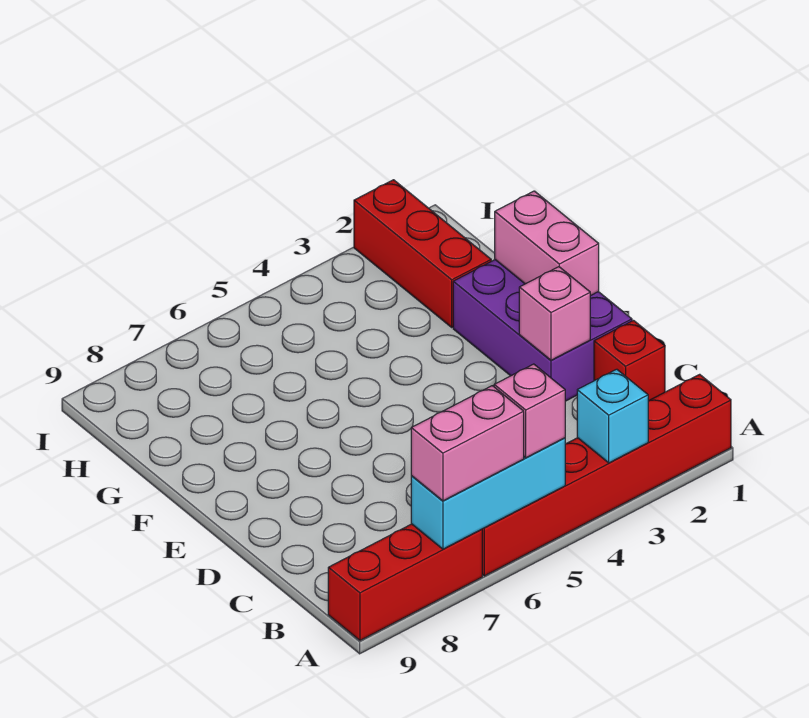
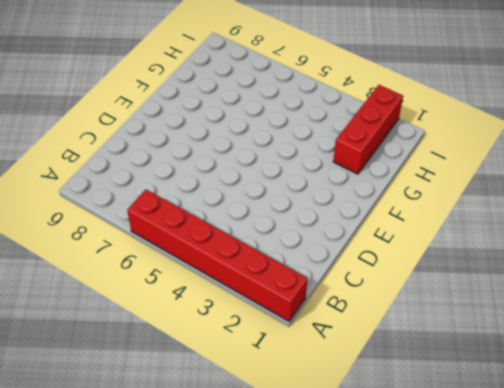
none -> red brick A7:A9 level 1
none -> red brick C1 level 1

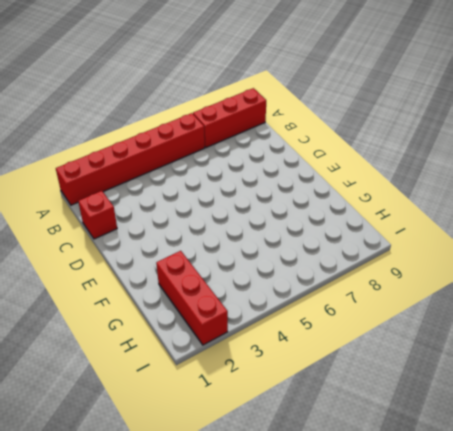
none -> purple brick D1:F2 level 1
none -> cyan brick A3 level 2

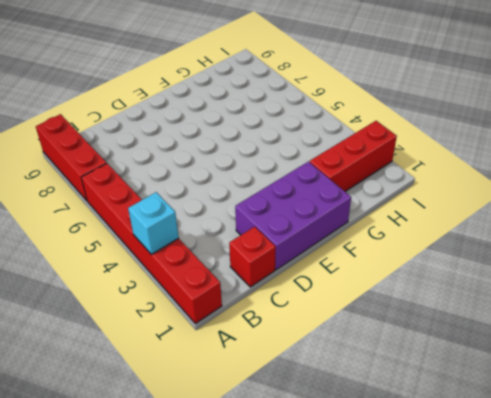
none -> cyan brick A5:A7 level 2
none -> pink brick D2 level 2

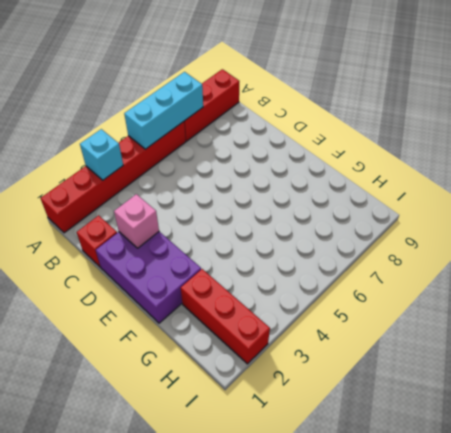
none -> pink brick E1:F1 level 2
none -> pink brick A5 level 3

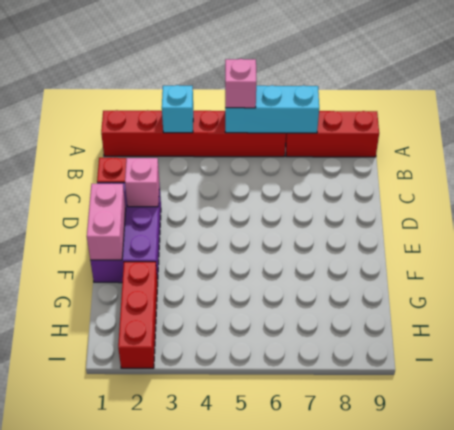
none -> pink brick A6:A7 level 3

